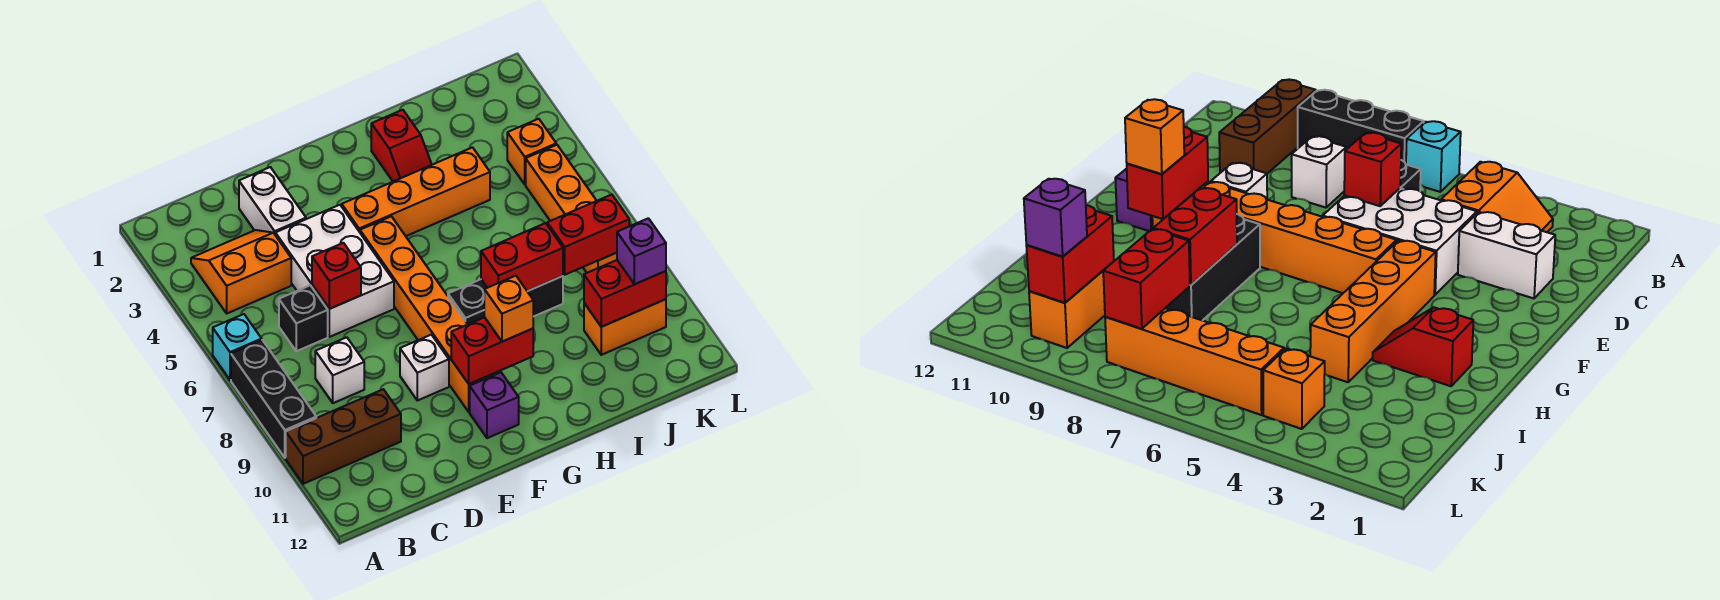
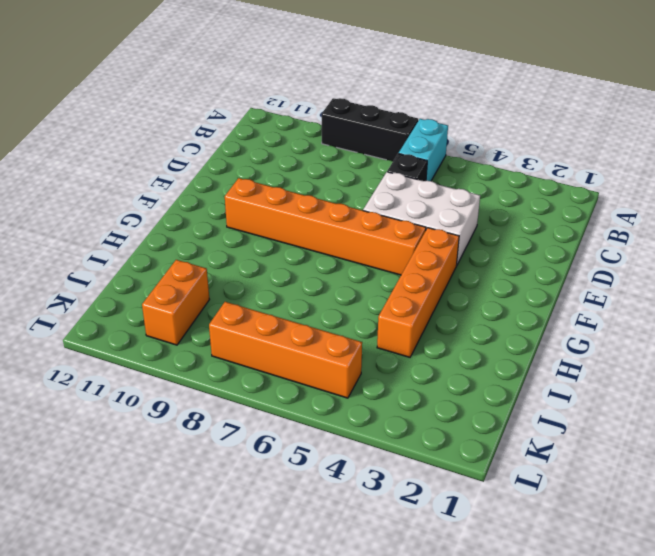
cyan brick A6:B6 level 1 -> cyan brick A6 level 1
none -> brown brick A10:C10 level 1
none -> orange slope B3:C4 level 1 top 4
none -> white brick C8 level 1

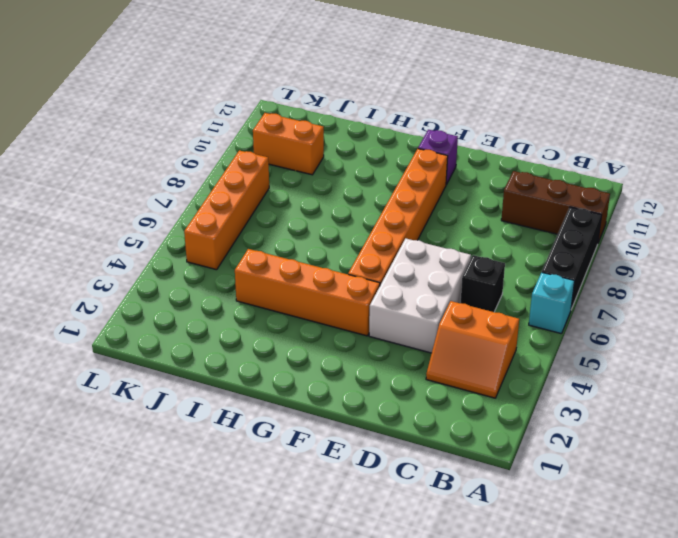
none -> white brick C8 level 1
none -> white brick D2:D3 level 1
none -> white brick E9 level 1

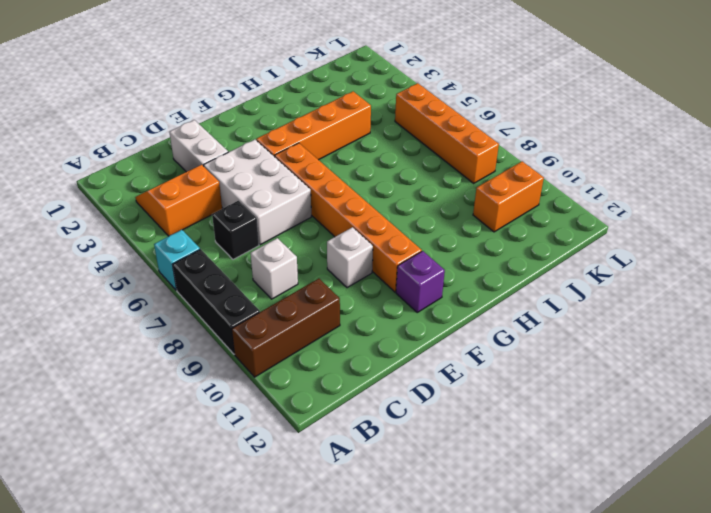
none -> black brick G8:I8 level 1
none -> red slope H2:H3 level 1 top 2
none -> orange brick K4 level 1

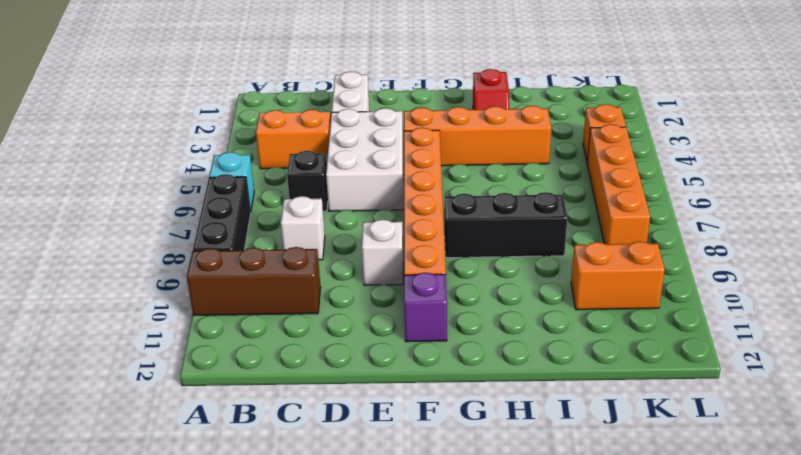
none -> red brick D6 level 2
none -> red brick F10:G10 level 2
none -> red brick H8:I8 level 2

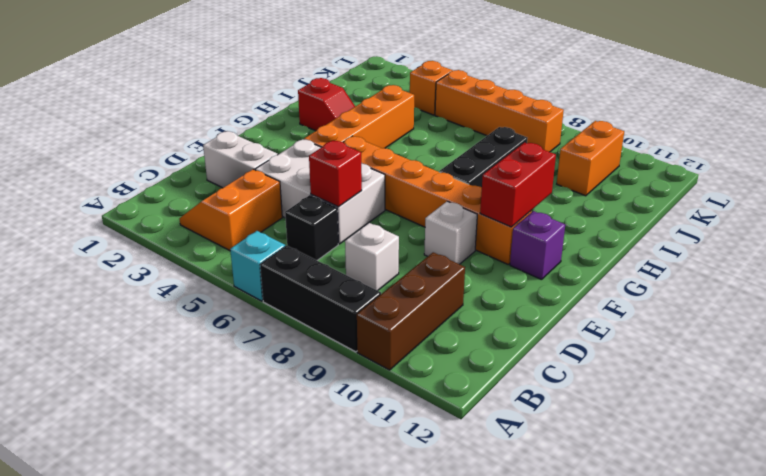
none -> red brick H8:I8 level 2
none -> red brick J8:K8 level 2
none -> red brick J10:K10 level 2

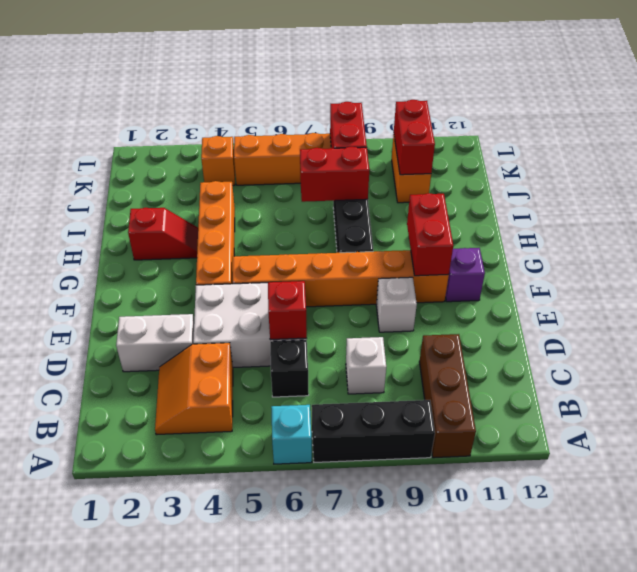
red brick I7:I8 level 2 -> red brick H8:I8 level 2
none -> orange brick G10 level 3
none -> purple brick K10 level 3

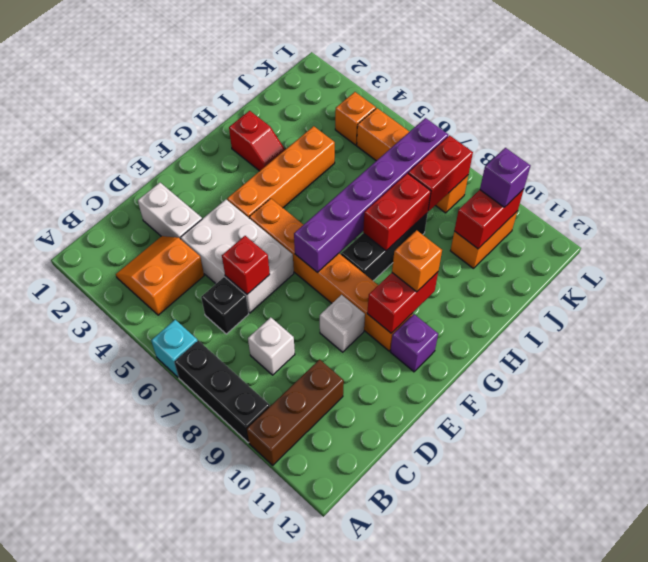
purple brick F7:K7 level 2 -> none

